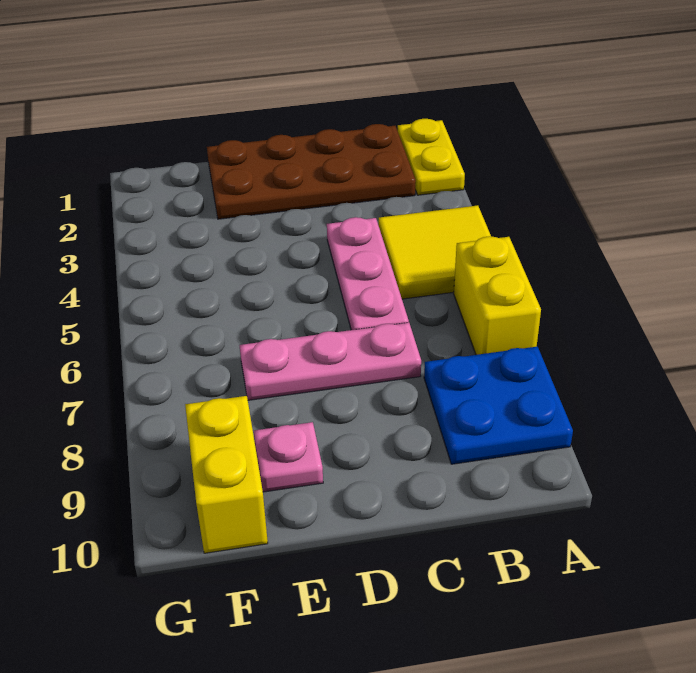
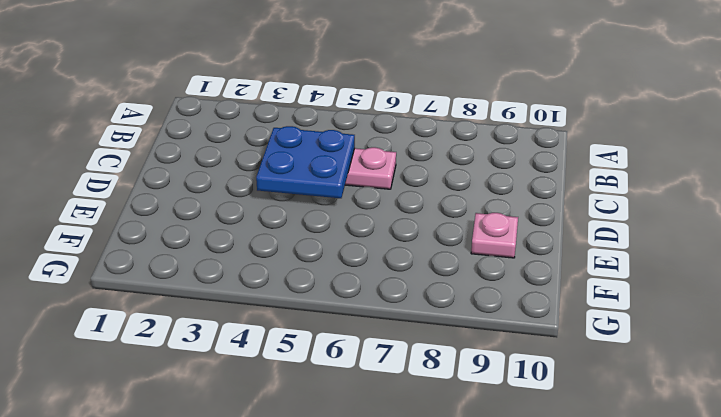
blue plate C4:D5 level 2 -> blue plate A8:B9 level 1
none -> yellow plate A1:A2 level 1
none -> yellow tile A4:B5 level 1

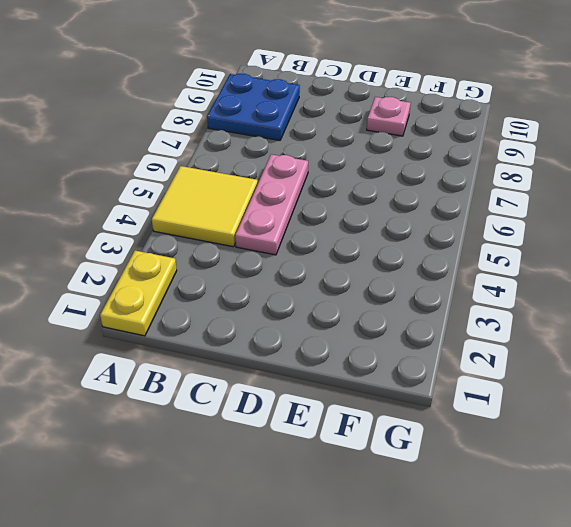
none -> yellow brick A6:A7 level 1
none -> brown plate B1:E2 level 1

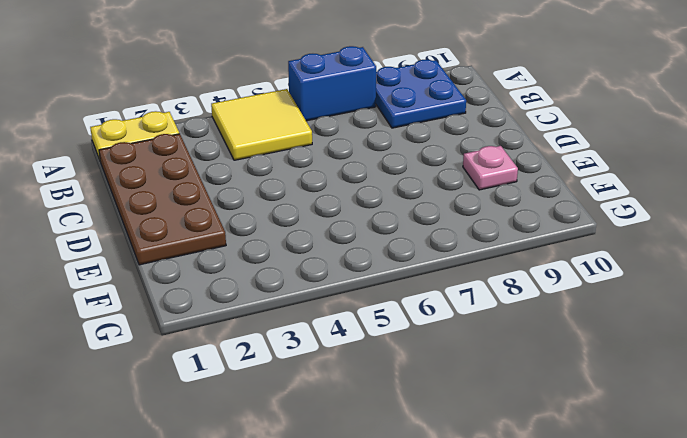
blue brick A6:A7 level 1 -> yellow brick A6:A7 level 1
none -> pink plate C4:C6 level 1
none -> pink plate C7:E7 level 1

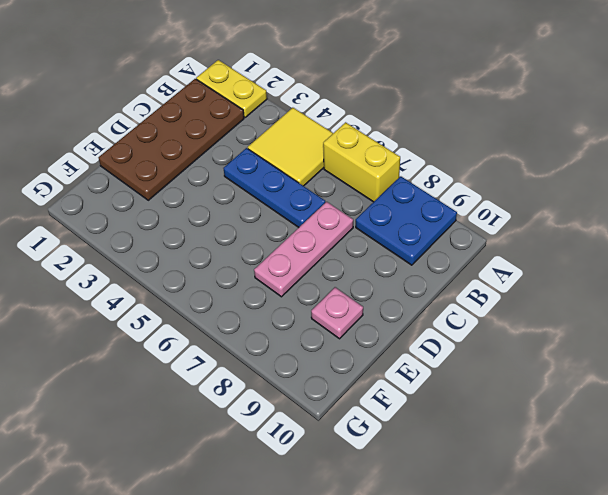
blue plate C4:C6 level 1 -> pink plate C4:C6 level 1
none -> yellow brick F9:F10 level 1

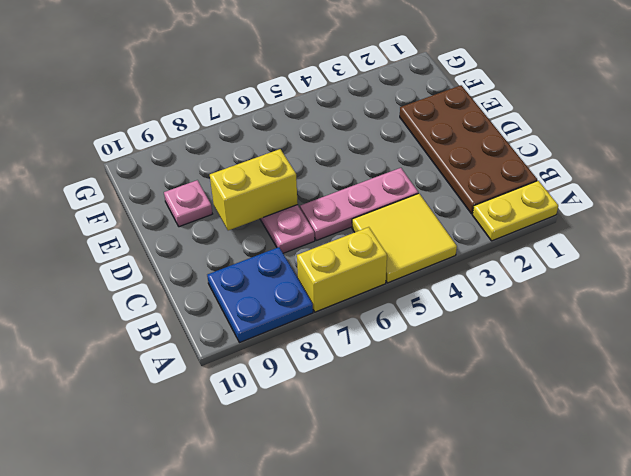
yellow brick D7:D8 level 2 -> yellow brick F9:F10 level 1

